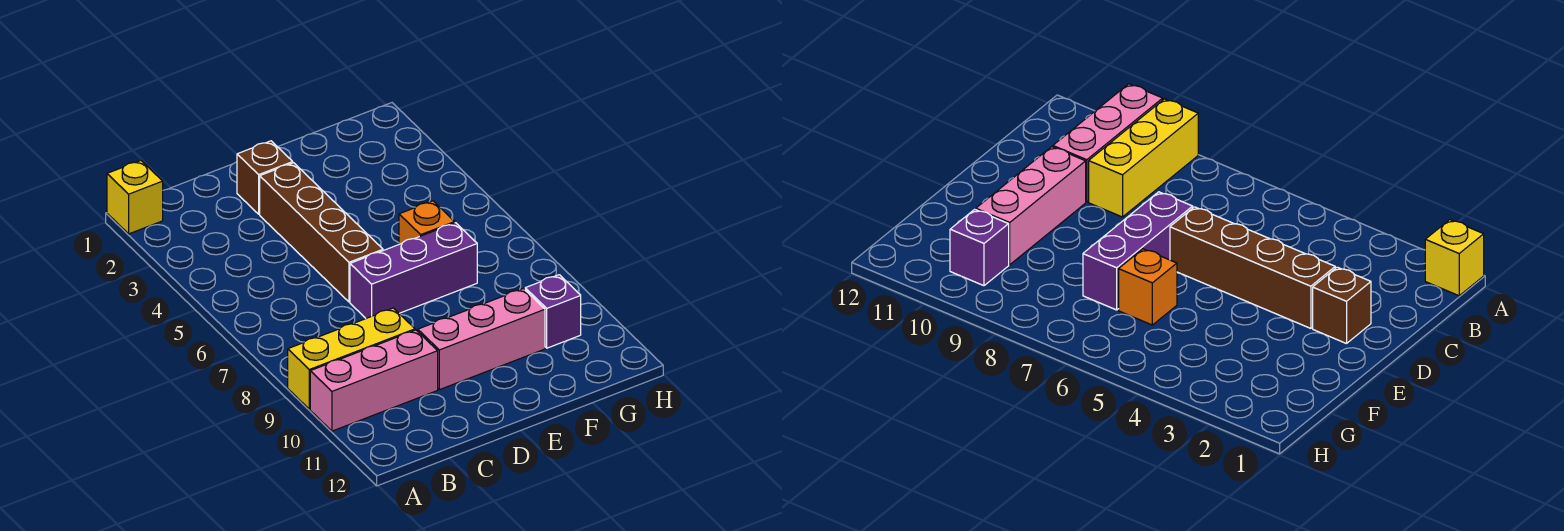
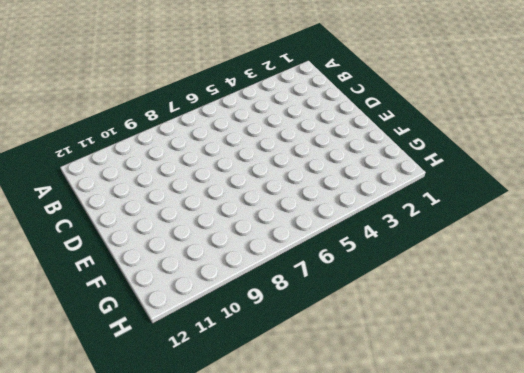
none -> yellow brick A1 level 1
none -> yellow brick A9:C9 level 1

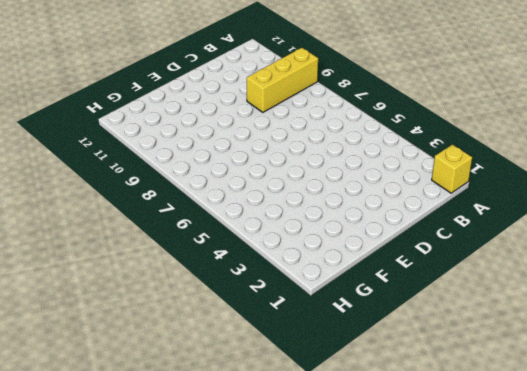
none -> pink brick A10:C10 level 1
none -> brown brick D2 level 1

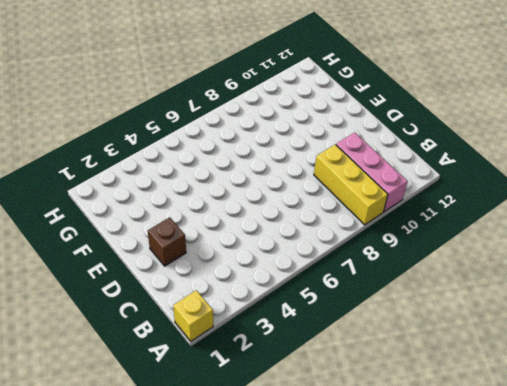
none -> brown brick D3:D6 level 1
none -> purple brick D7:F7 level 1

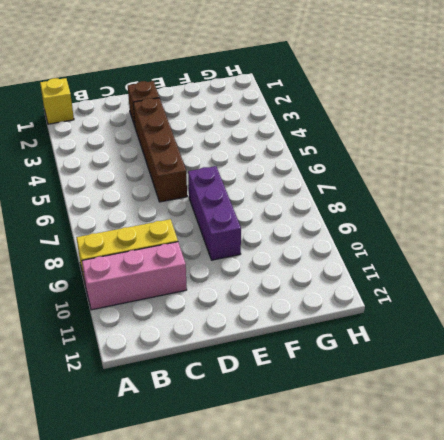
purple brick E7:E9 level 1 -> purple brick D7:F7 level 1
none -> pink brick D10:F10 level 1
none -> orange brick F6 level 1

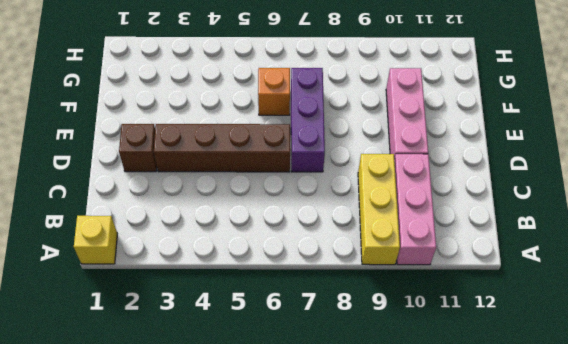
none -> purple brick G10 level 1

